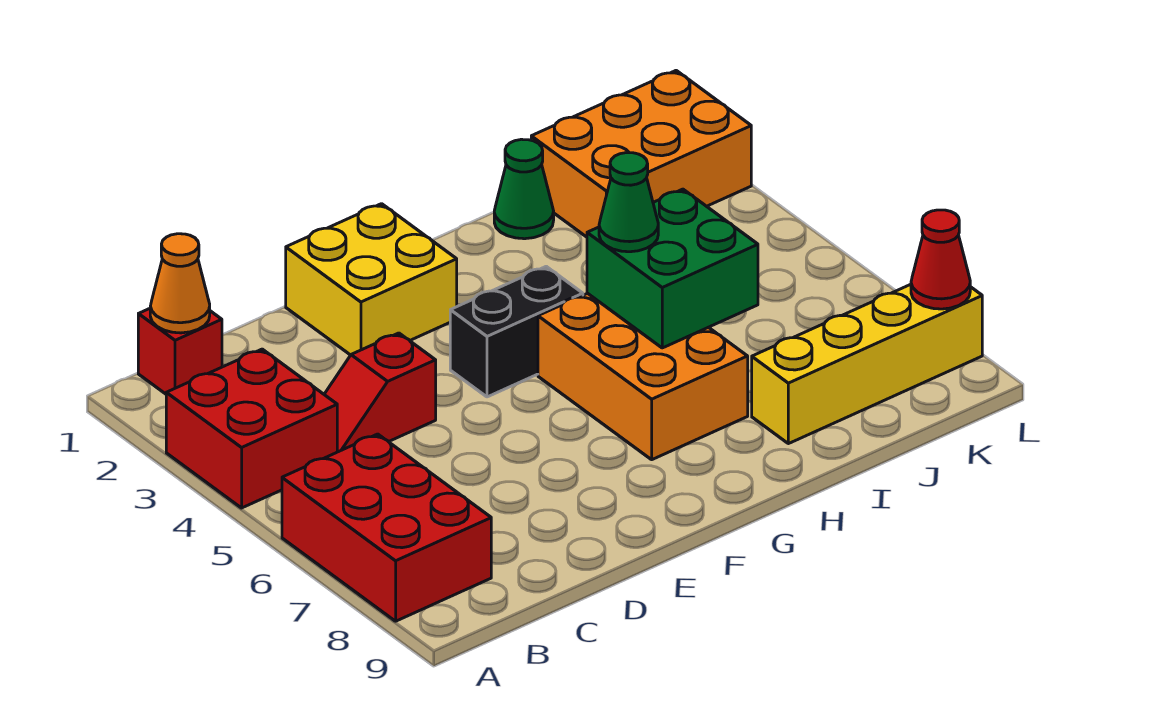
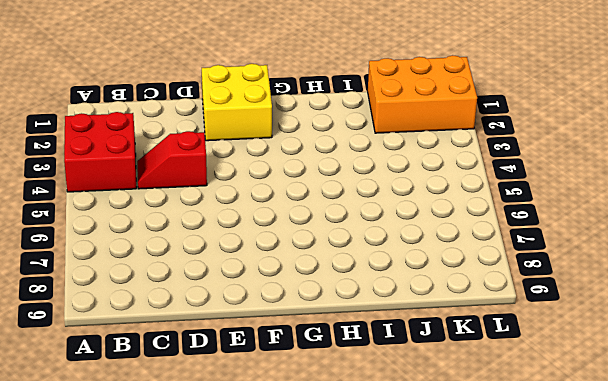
none -> red brick A6:B8 level 1
none -> red brick B1 level 1
none -> black brick F4:G4 level 1

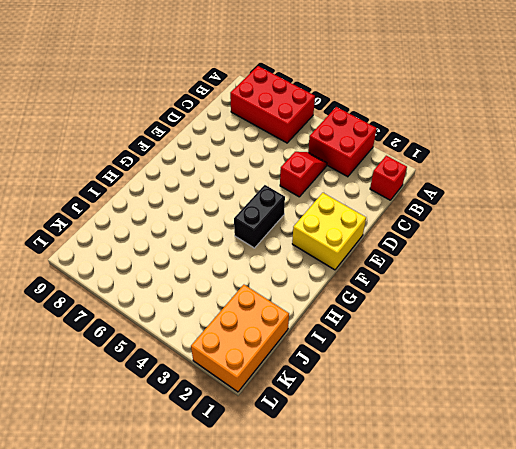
none -> orange brick G5:H7 level 1
none -> green cone I1 level 1
none -> yellow brick I8:L8 level 1

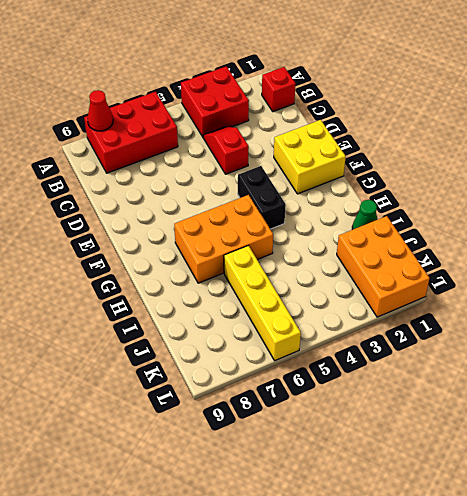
red cone A8 level 2 -> red cone L8 level 2
yellow brick I6:L6 level 1 -> yellow brick I8:L8 level 1
none -> orange cone B1 level 2
none -> green brick H5:I6 level 2
none -> green cone H5 level 3

